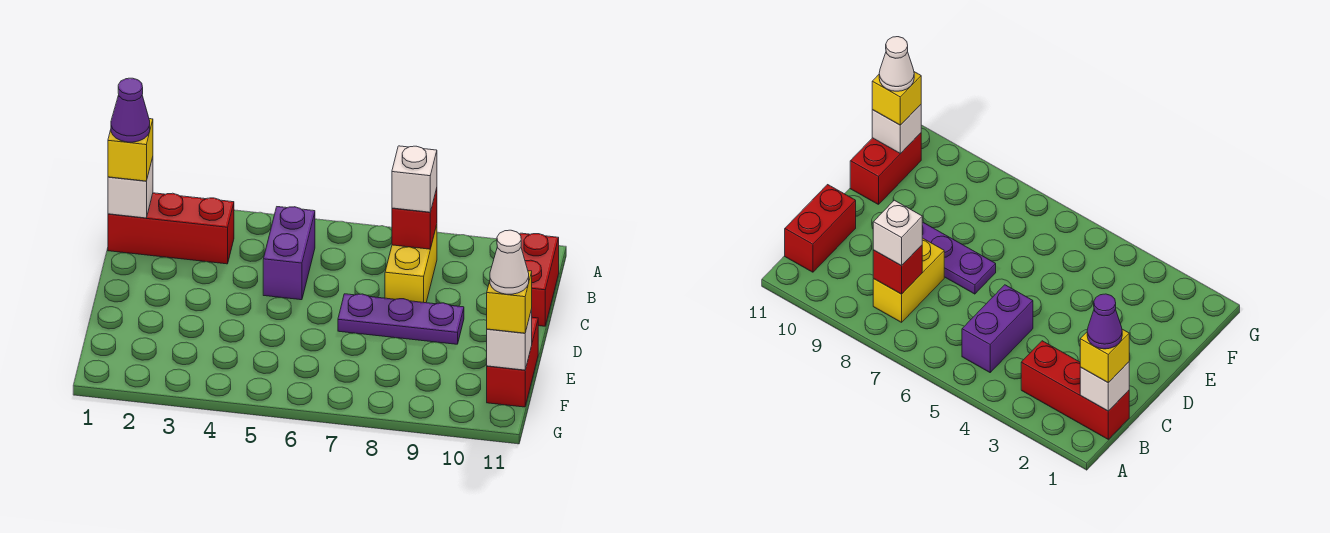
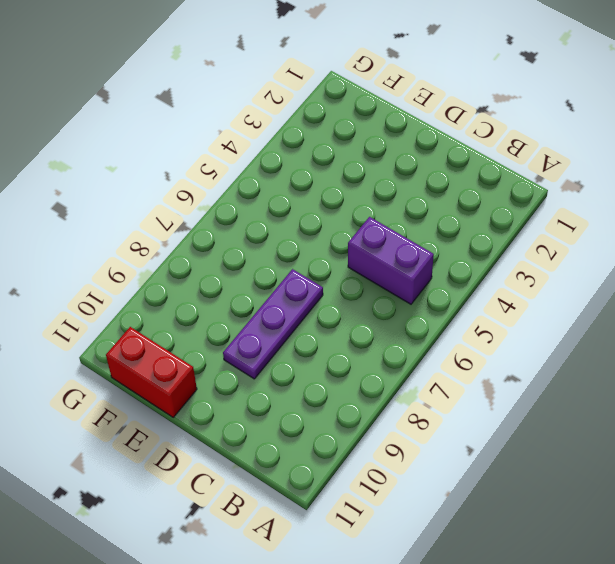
none -> red brick B1:B3 level 1
none -> yellow brick B8:C8 level 1
none -> red brick B11:C11 level 1

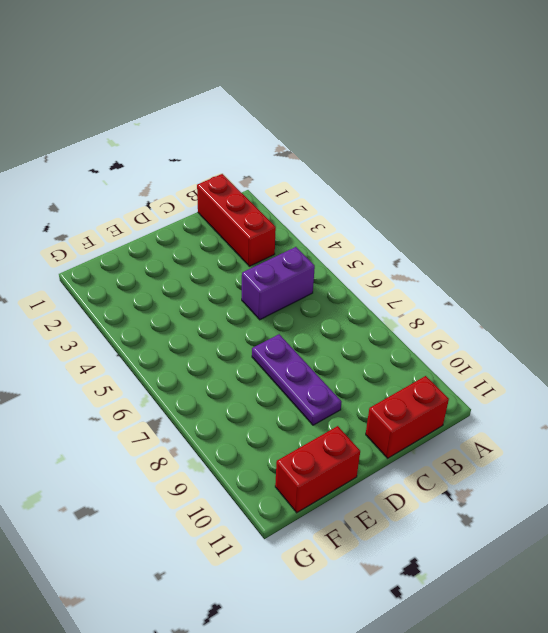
none -> yellow brick B8:C8 level 1
none -> white brick B1 level 2
none -> red brick B8 level 2

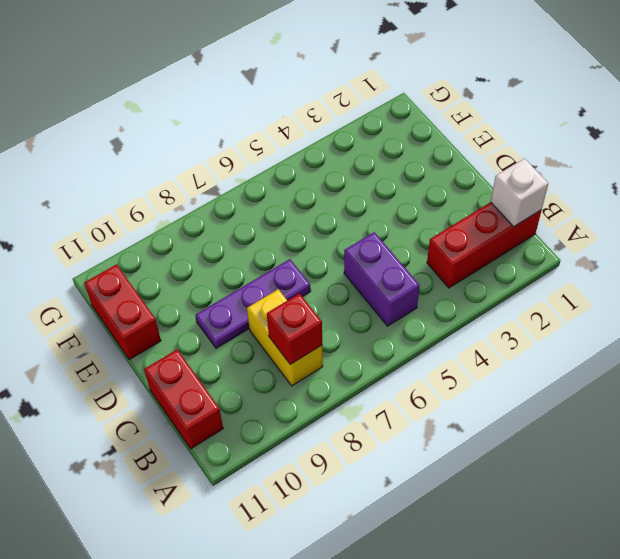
none -> white brick F11 level 2
none -> yellow brick B1 level 3
none -> white brick B8 level 3

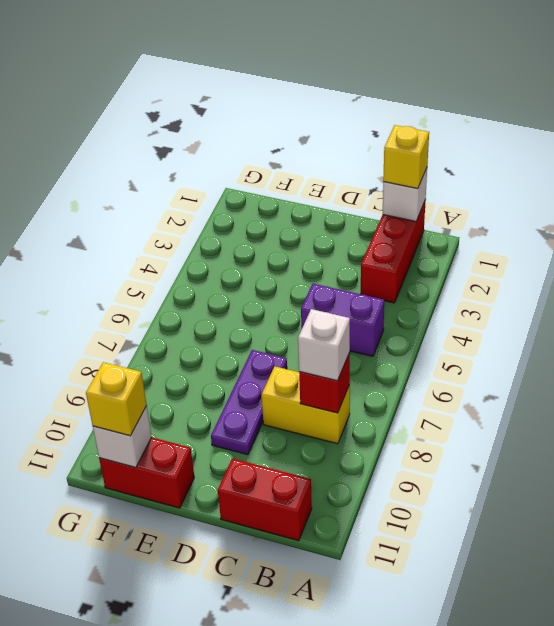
none -> purple cone B1 level 4
none -> white cone F11 level 4

